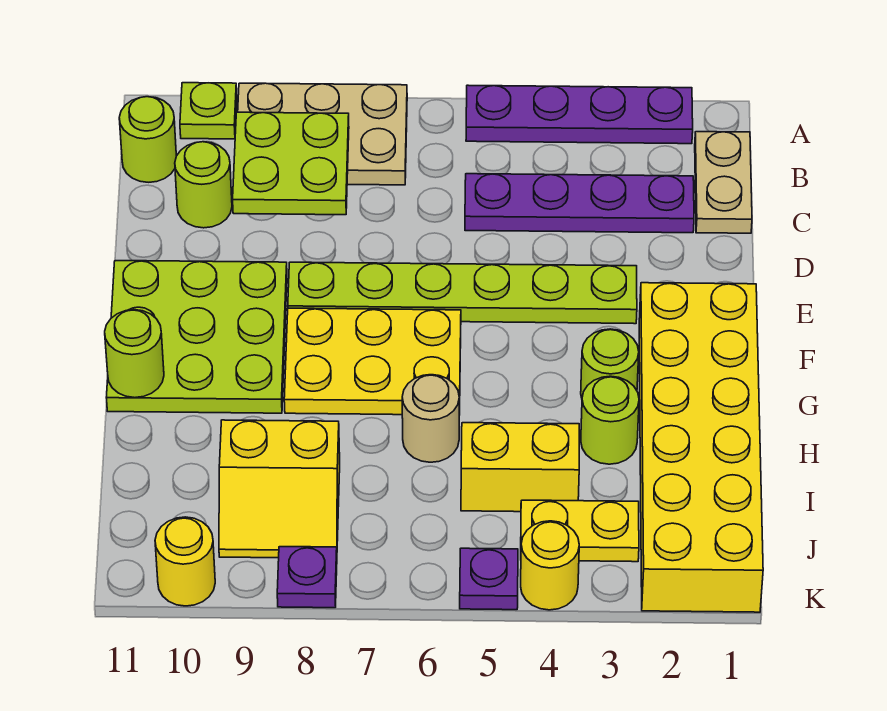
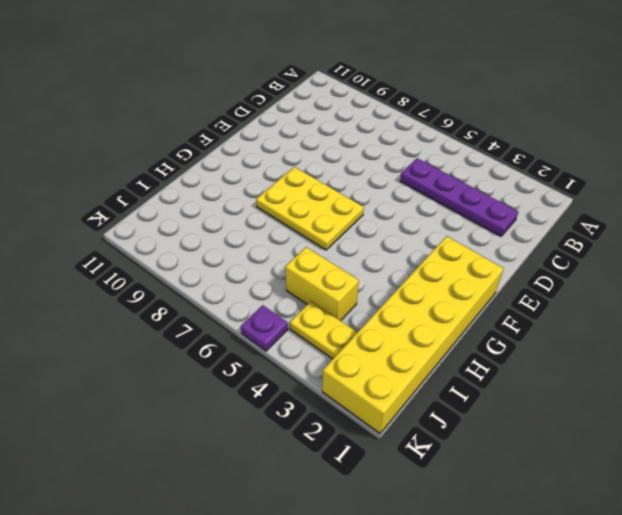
none -> purple plate A2:A5 level 1
none -> tan plate A7:B9 level 1
none -> lime plate A10 level 1

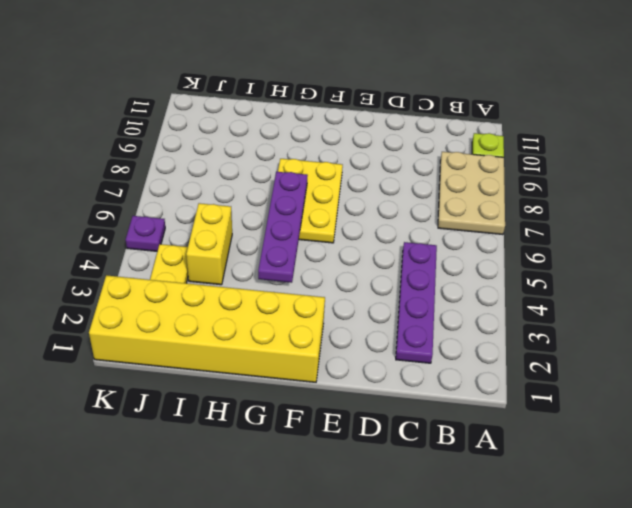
purple plate G4:G7 level 2 -> purple plate A2:A5 level 1
none -> tan plate B1:C1 level 1
none -> lime round brick B11 level 1
none -> lime round brick C10 level 1

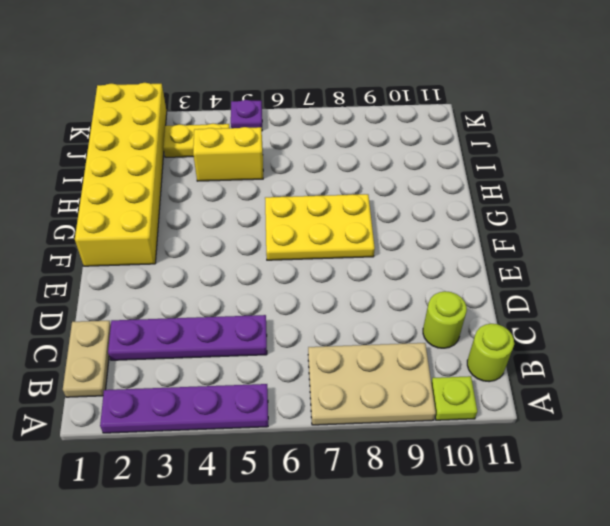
none -> lime plate E3:E8 level 1
none -> lime plate E9:G11 level 1
none -> lime round brick G3 level 1

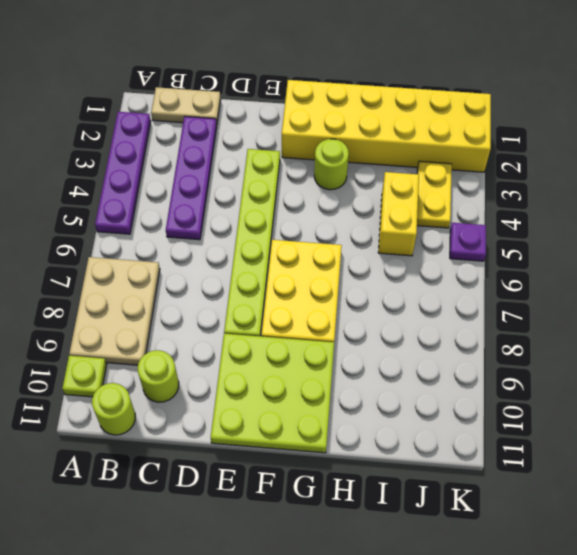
none -> lime round brick H3 level 1
none -> tan round brick H6 level 1
none -> yellow slope I8:J9 level 1 top I

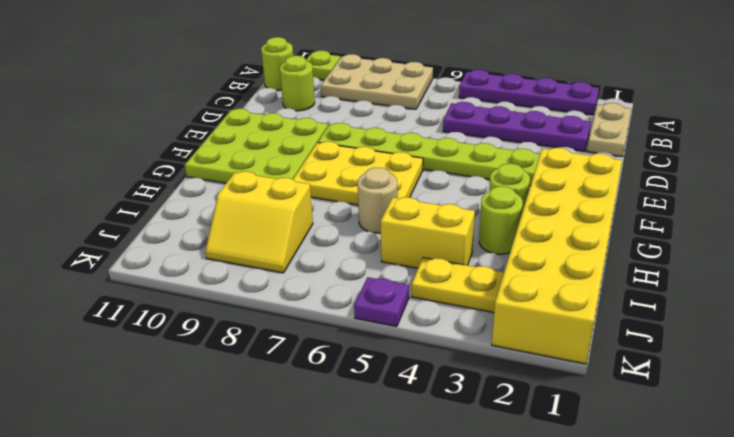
none -> yellow round brick K4 level 1
none -> purple plate K8 level 1
none -> yellow round brick K10 level 1

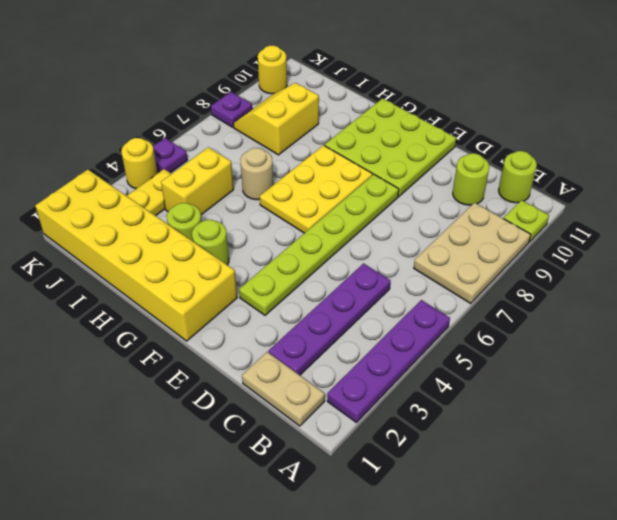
none -> lime plate B8:C9 level 2
none -> lime round brick G11 level 2

